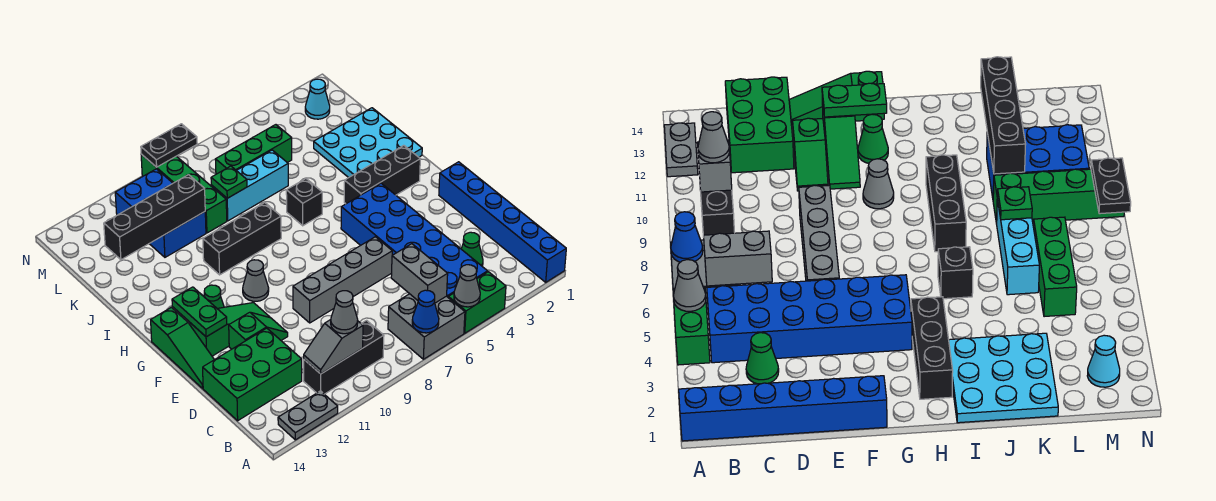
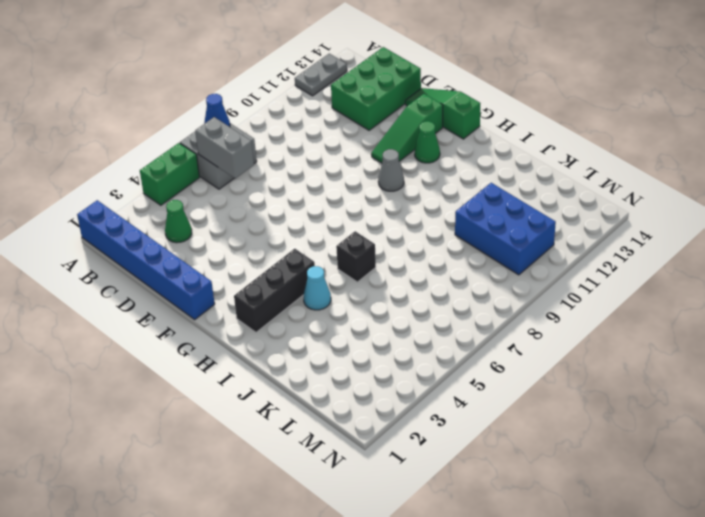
cyan cone I4 level 1 -> cyan cone M2 level 1
none -> blue brick B4:G5 level 1
none -> black brick B9:B11 level 1
none -> grey brick E6:E9 level 1
none -> green slope E11:E12 level 1 top 12

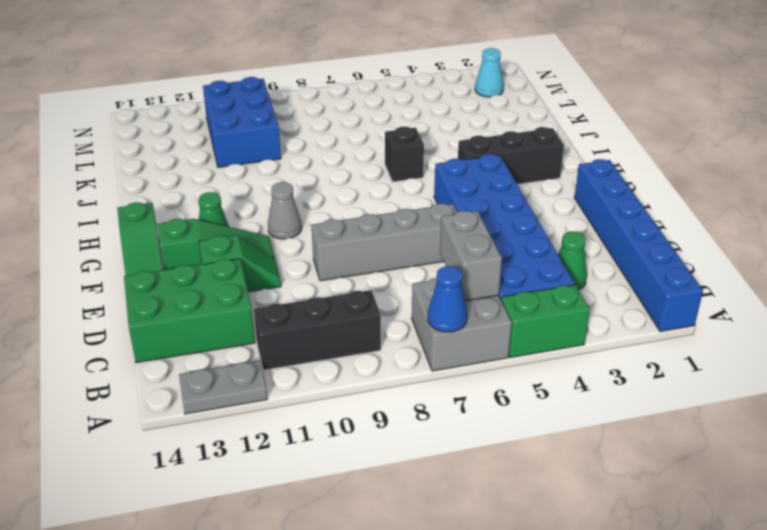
none -> cyan plate I1:K3 level 1
none -> black brick I8:I10 level 1
none -> cyan brick K6:K8 level 1
none -> green brick K9:N9 level 1

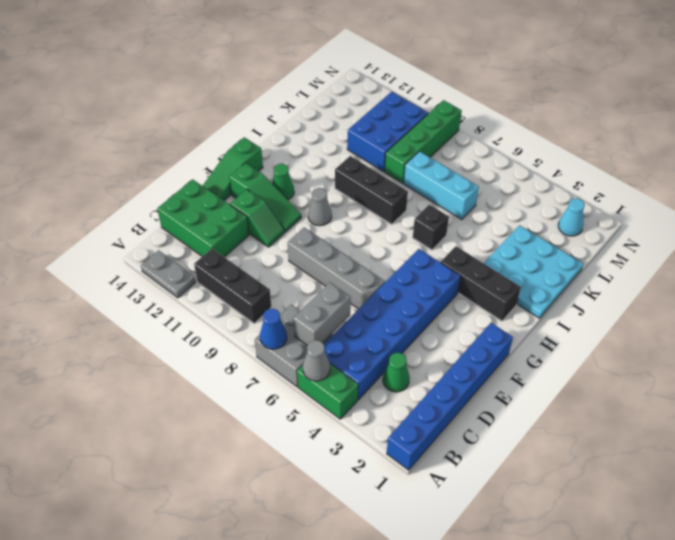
none -> green brick L5:L7 level 1
none -> grey slope B10:B11 level 2 top 10
none -> green plate F13:G13 level 2
none -> green plate K8 level 2

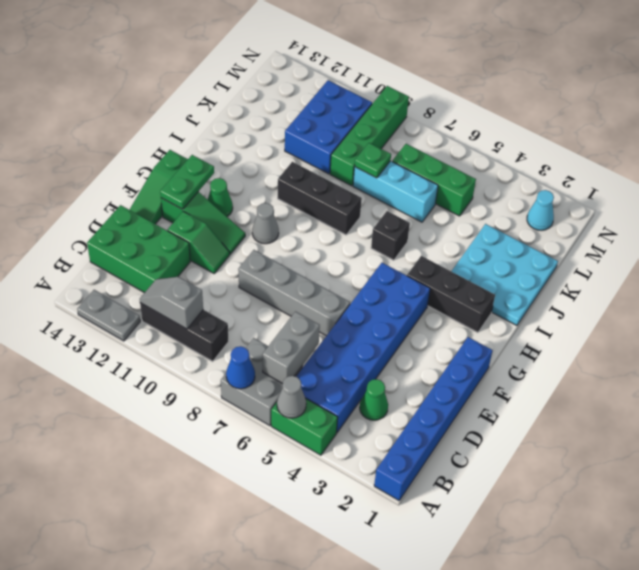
none -> black brick K10:K13 level 2
none -> black plate N8:N9 level 2
none -> grey cone B10 level 3

